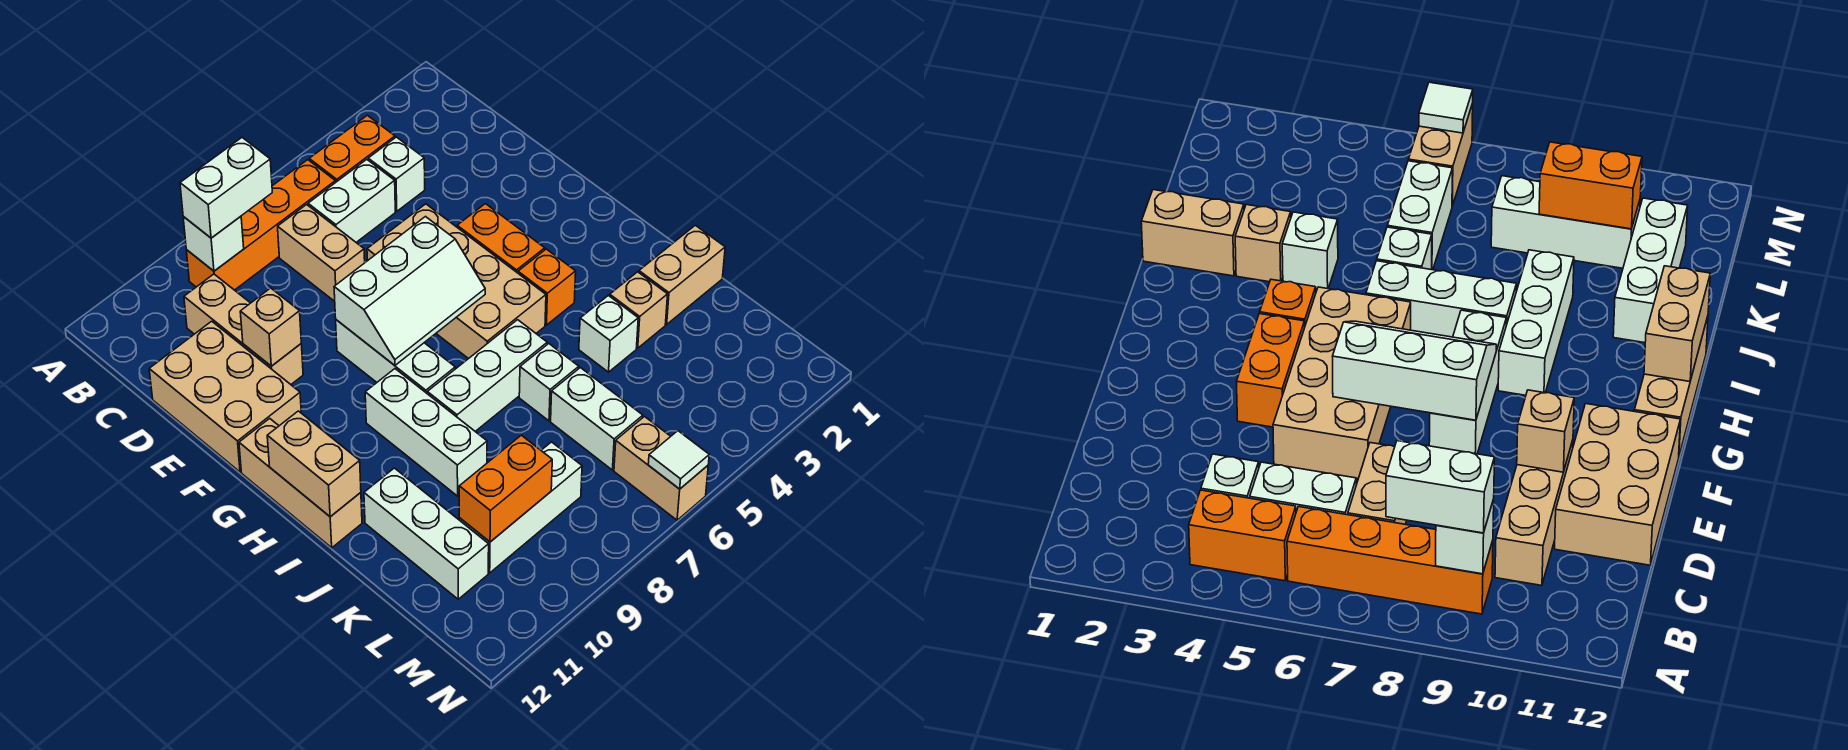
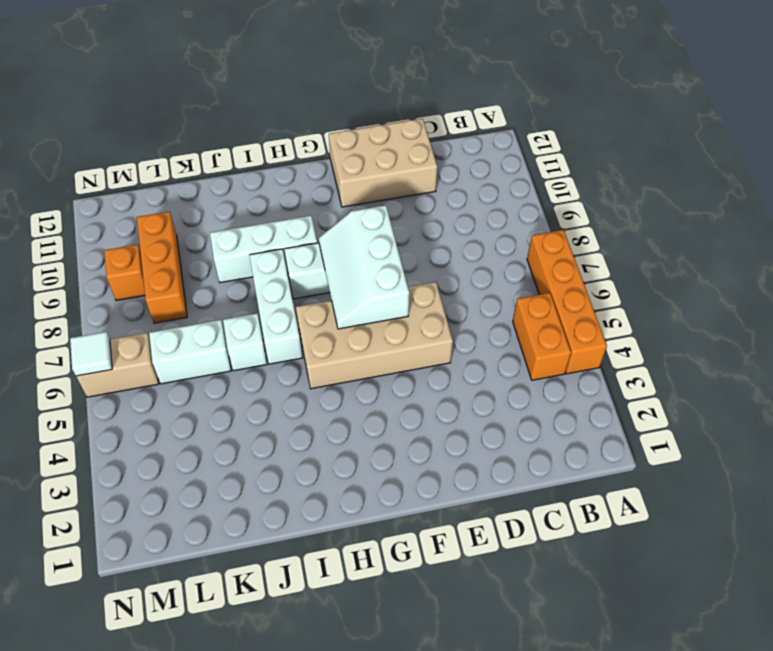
orange brick A4:A7 level 1 -> orange brick B6:B9 level 1
orange brick L8:L10 level 1 -> white brick L8:L10 level 1
orange brick M9 level 1 -> orange brick H4 level 1
none -> white brick C4 level 1
none -> white brick C5:C6 level 1
none -> tan brick C7:D7 level 1

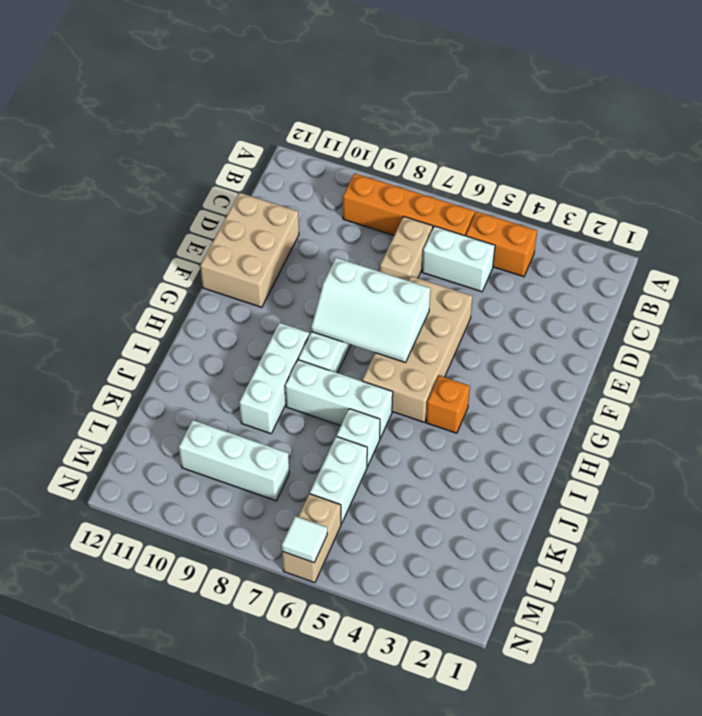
none -> white brick C4 level 1
none -> tan brick C10:E10 level 1
none -> orange brick F4:G4 level 1

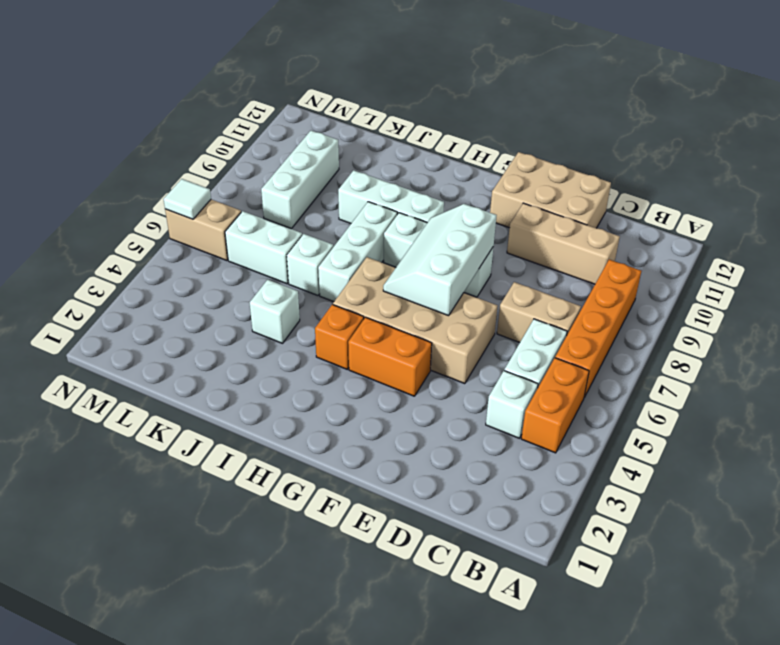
none -> tan brick G12:I12 level 1
none -> tan brick J1:J2 level 1
none -> tan brick J3 level 1

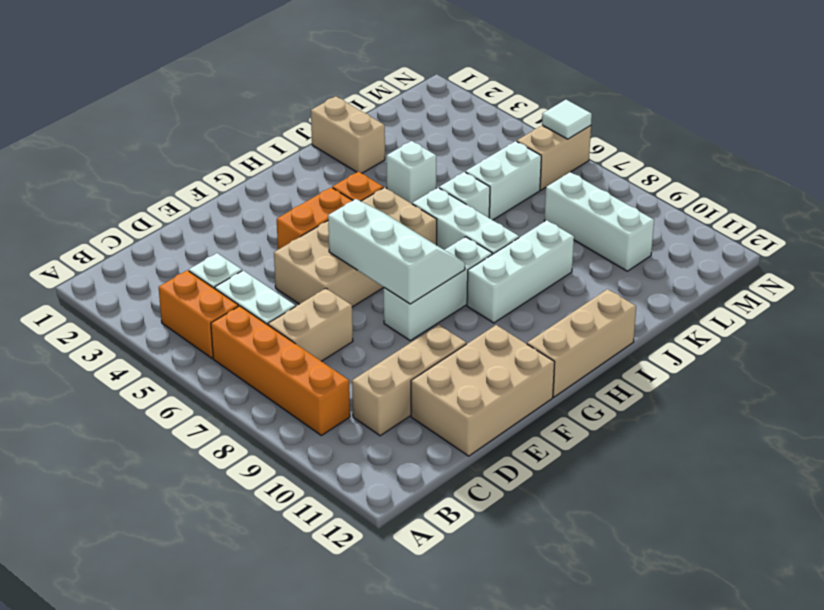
none -> tan brick J3 level 1
none -> white brick J11:L11 level 1
none -> white brick B9 level 2

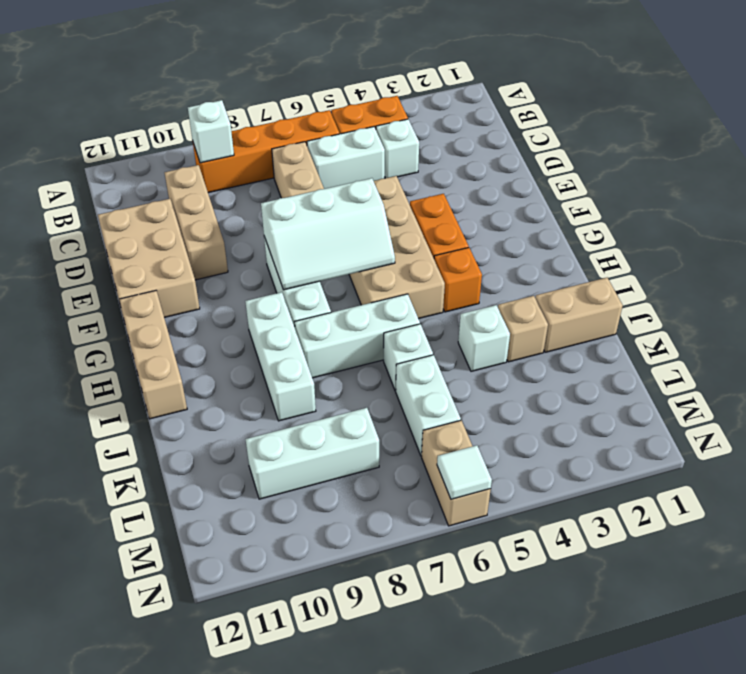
none -> white brick J11:L11 level 1
none -> tan brick E10 level 2
none -> tan brick H12:I12 level 2

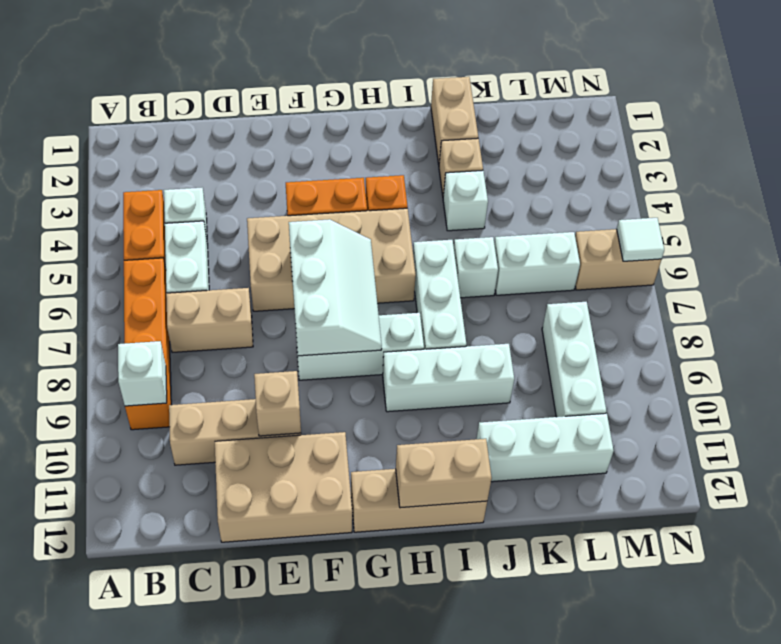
none -> orange brick L9:L10 level 2
none -> white brick B8:B9 level 3

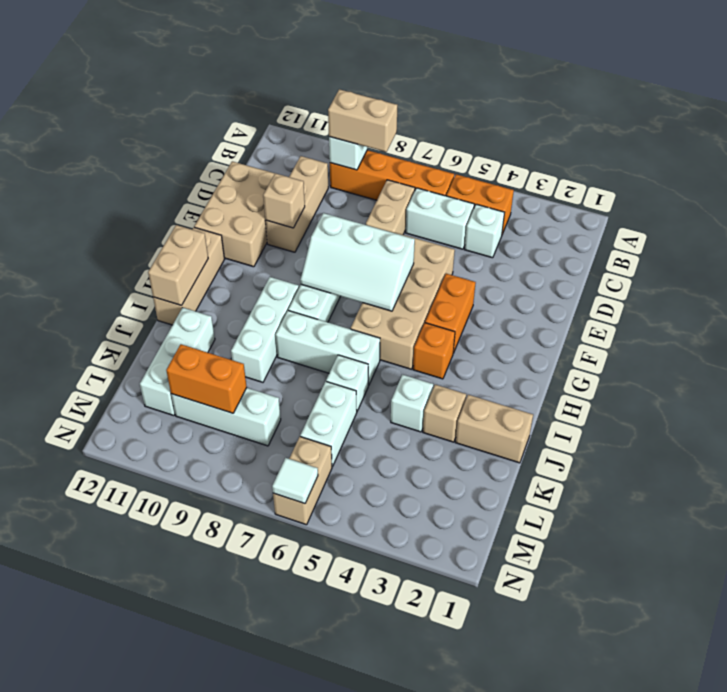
tan brick B8:B9 level 3 -> white brick B8:B9 level 3

